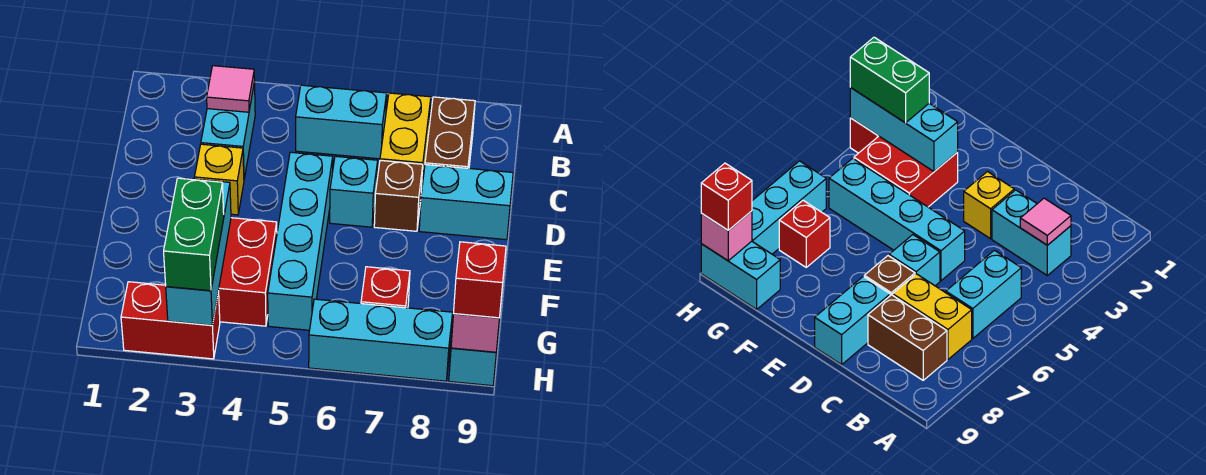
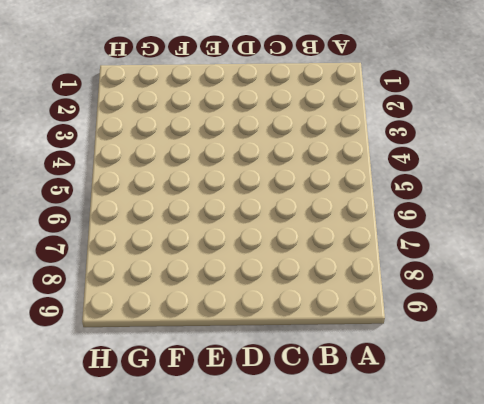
none -> cyan brick B3:C3 level 1
none -> cyan brick B5:B6 level 1
none -> yellow brick B7:C7 level 1

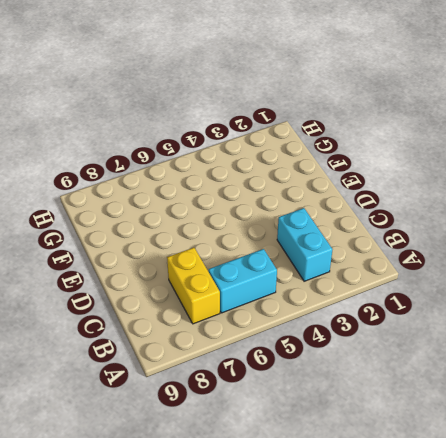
none -> brown brick B8:C8 level 1
none -> yellow brick D3 level 1
none -> cyan brick D5:G5 level 1

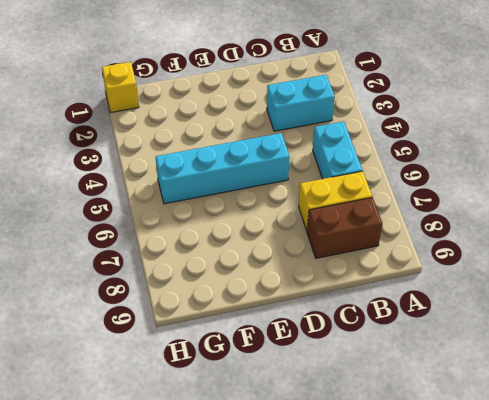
yellow brick H1 level 1 -> yellow brick D3 level 1
none -> cyan brick D6 level 1
none -> brown brick D7 level 1
none -> cyan brick D8:D9 level 1

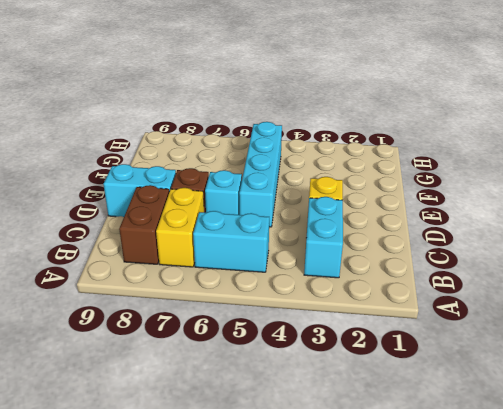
none -> red brick F3:G4 level 1
none -> red brick G7 level 1
none -> cyan brick G9:H9 level 1

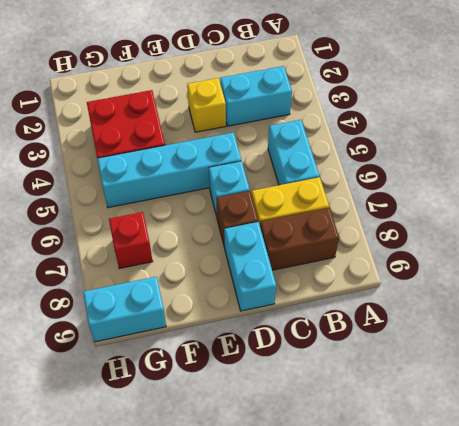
none -> red brick H2:H3 level 1
none -> cyan brick H6:H8 level 1
none -> pink tile B3 level 2

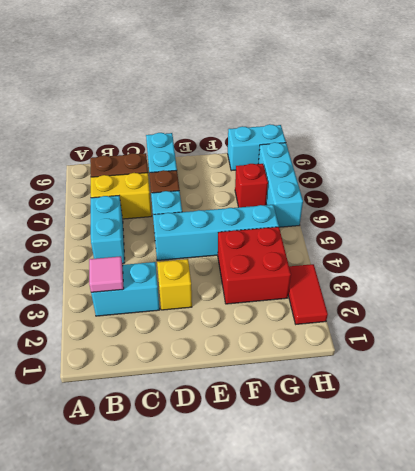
red tile H2:H3 level 1 -> red brick H2:H3 level 1
none -> cyan brick F3:H3 level 2
none -> pink brick H9 level 2
none -> green brick G3:H3 level 3

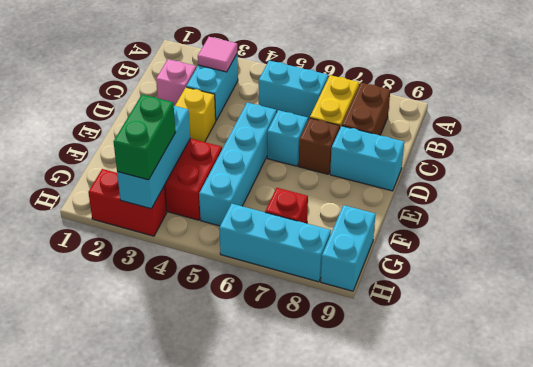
pink brick C2 level 1 -> pink brick H9 level 2
none -> red brick H9 level 3

